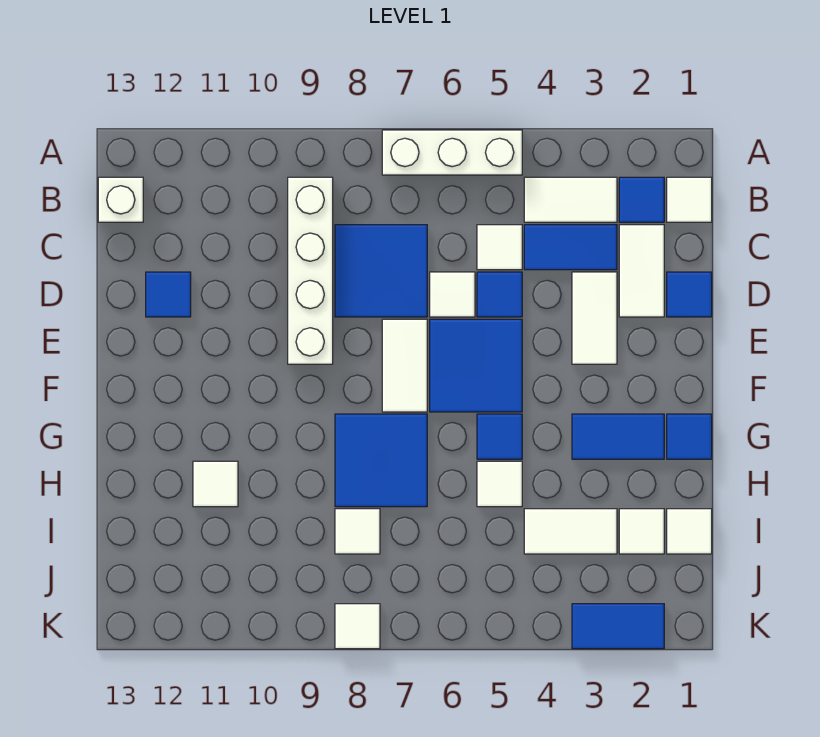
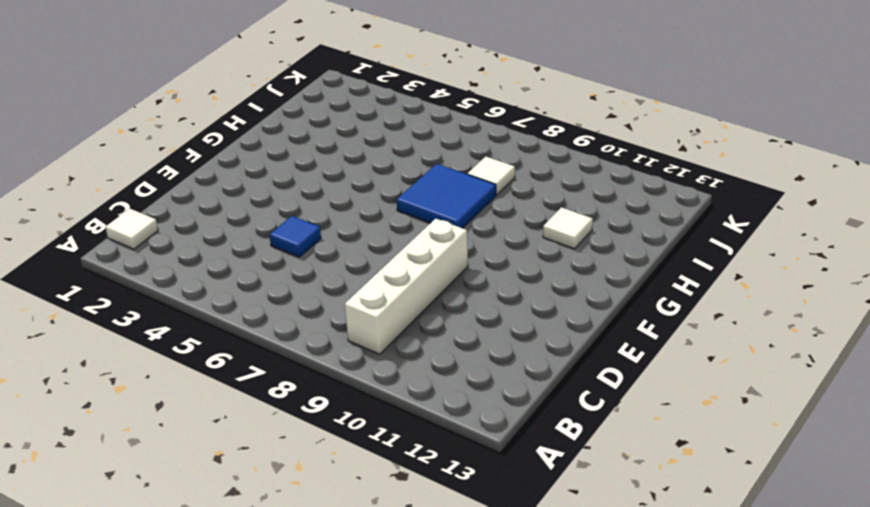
none -> white brick A5:A7 level 1
none -> blue tile B2 level 1
none -> white tile B3:B4 level 1

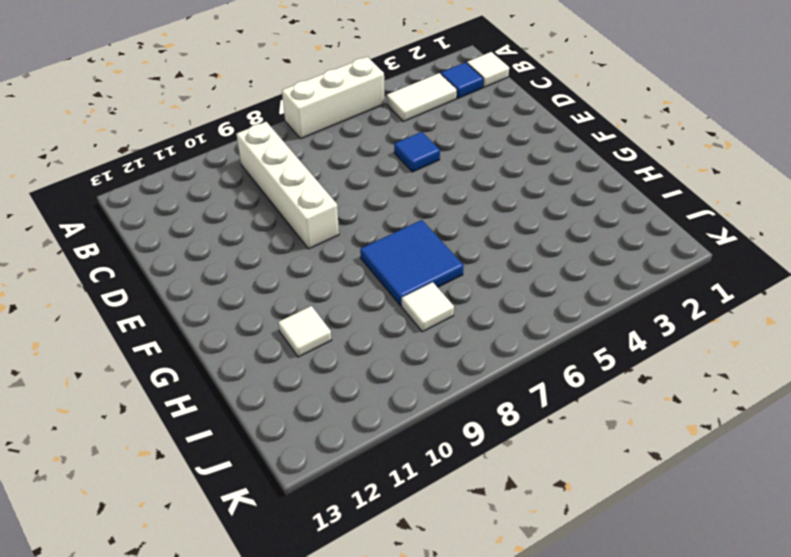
none -> white brick B13 level 1
none -> white tile C2:D2 level 1
none -> blue tile C3:C4 level 1

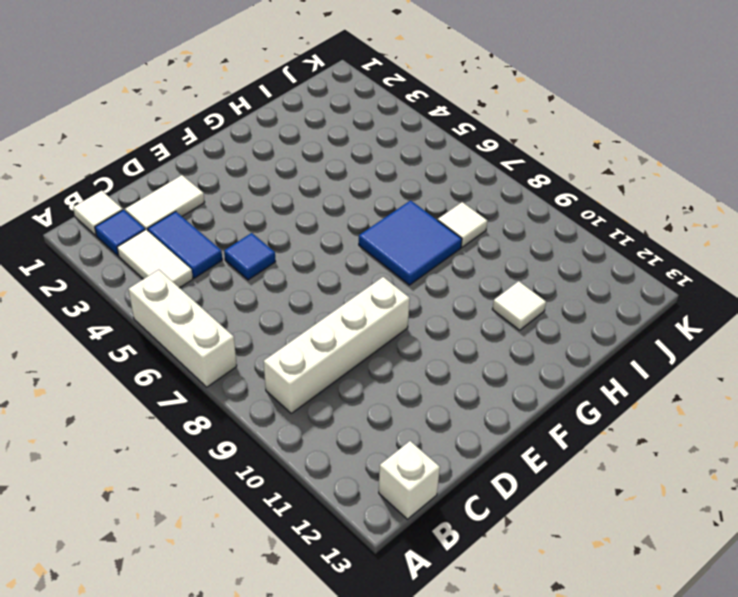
none -> white tile C5 level 1
none -> blue tile C7:D8 level 1
none -> blue tile D1 level 1

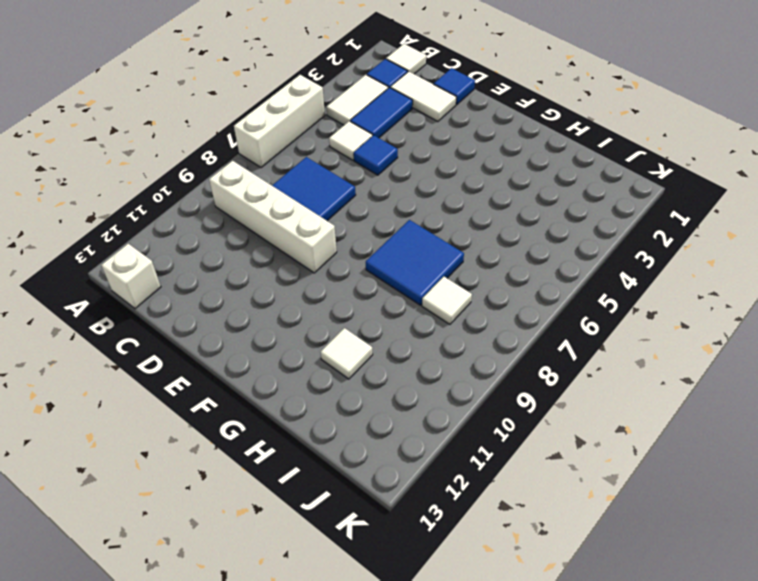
none -> white tile D3:E3 level 1
none -> white tile D6 level 1
none -> blue tile D12 level 1

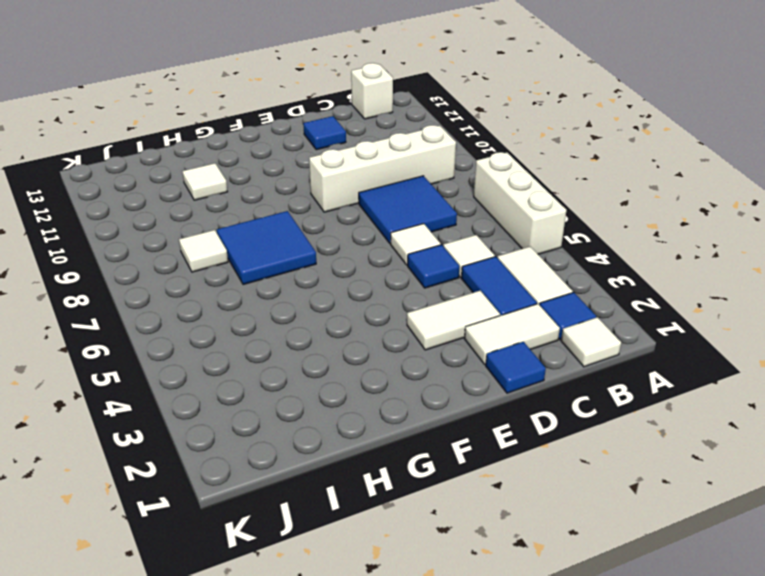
none -> blue tile E5:F6 level 1
none -> white tile E7:F7 level 1
none -> blue tile G1 level 1

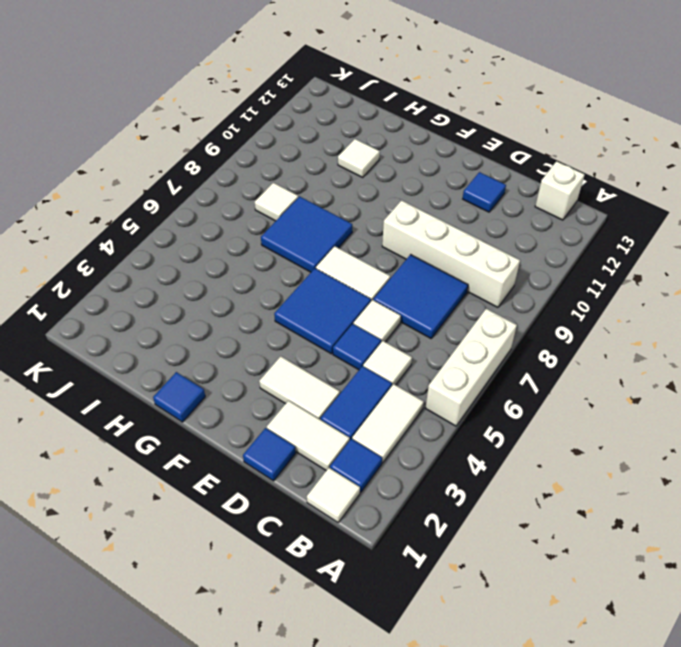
none -> blue tile G2:G3 level 1
none -> blue tile G5 level 1
none -> white tile H5 level 1

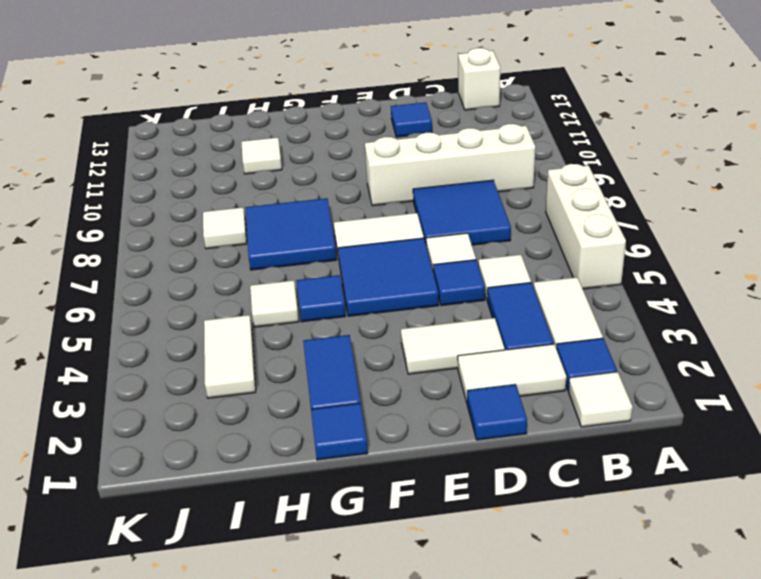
none -> white tile I1 level 1
none -> white tile I2 level 1
none -> blue tile K2:K3 level 1

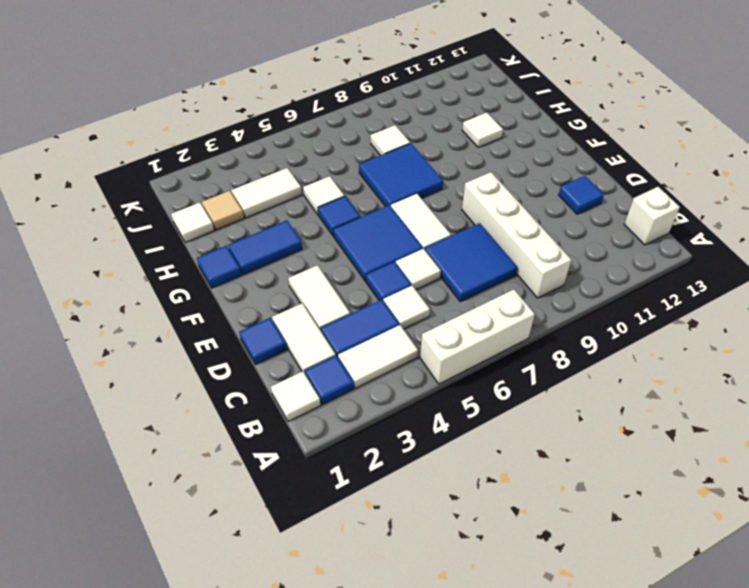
tan tile I2 level 1 -> white tile I2 level 1
none -> blue tile K2:K3 level 1
none -> white tile K8 level 1

